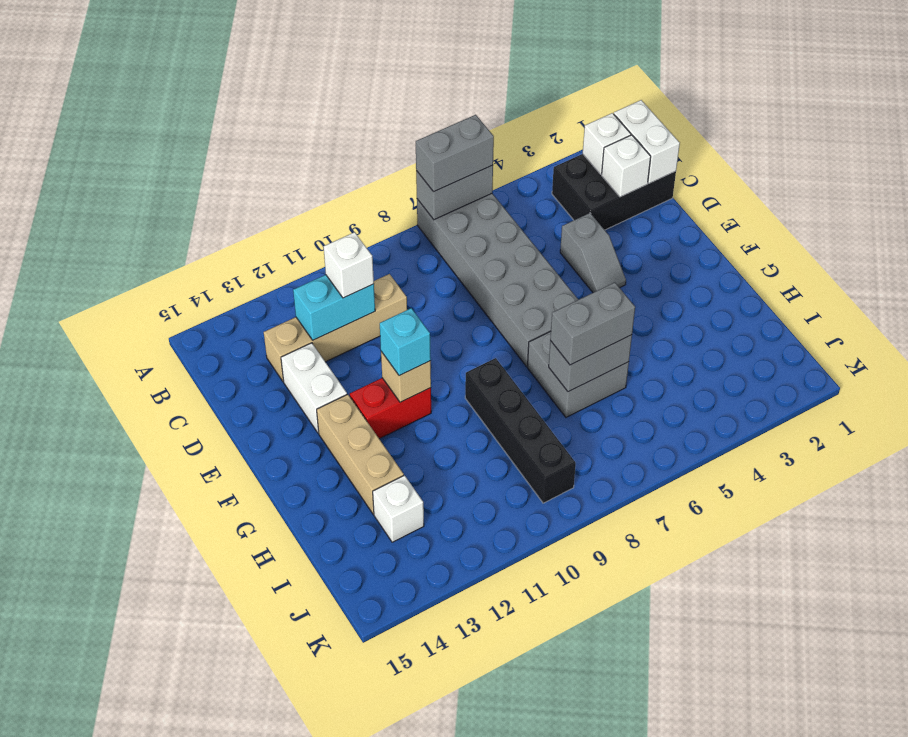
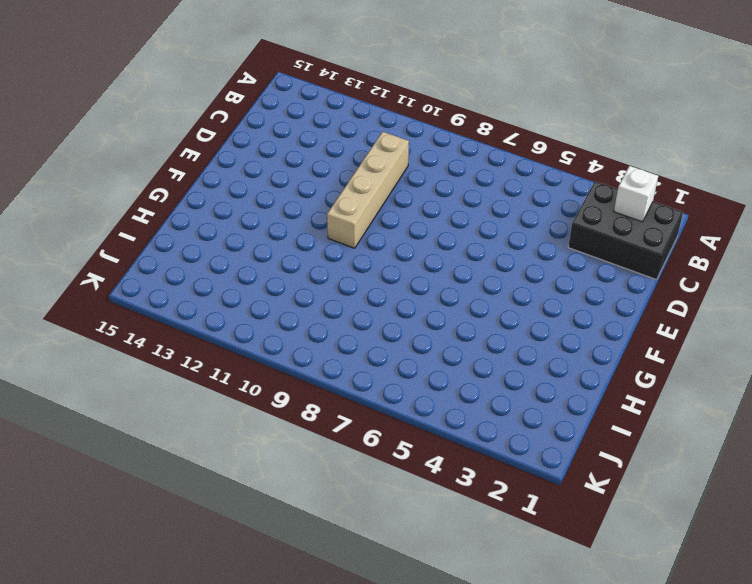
tan brick C10:F10 level 1 -> tan brick C10:C13 level 1
none -> grey brick A6:F7 level 1
none -> grey slope D4:E4 level 1 top D
none -> white brick D13:E13 level 1

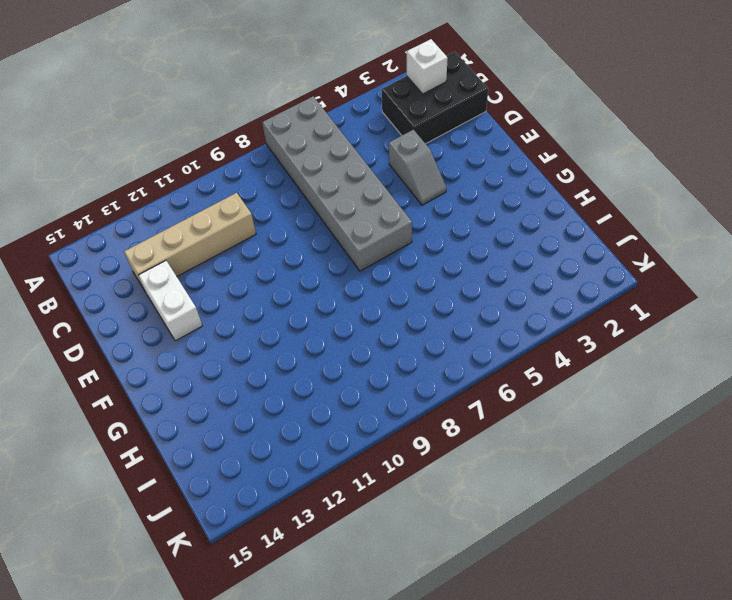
none -> red brick F11:F12 level 1
none -> tan brick F13:H13 level 1
none -> grey brick G6:H7 level 1

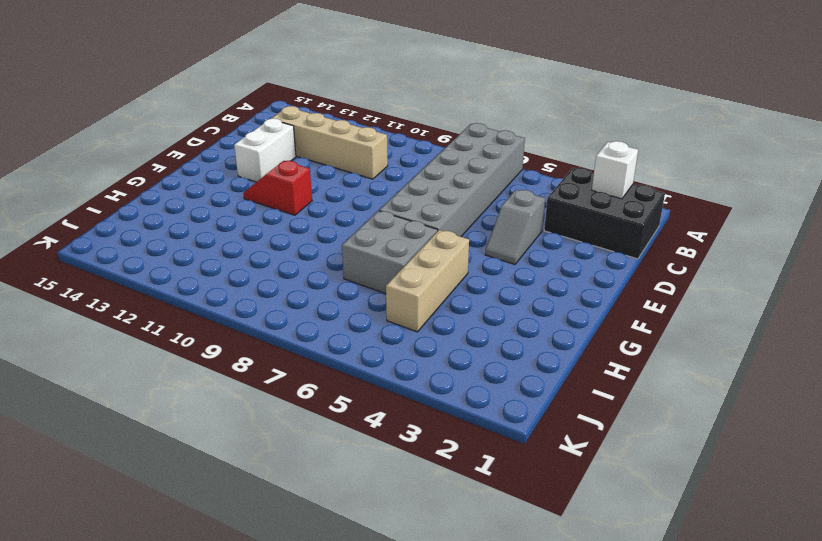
red slope F11:F12 level 1 top 11 -> red brick F11:F12 level 1
tan brick G5:I5 level 1 -> tan brick F13:H13 level 1
none -> black brick G9:J9 level 1
none -> white brick I13 level 1
none -> grey brick A6:A7 level 2

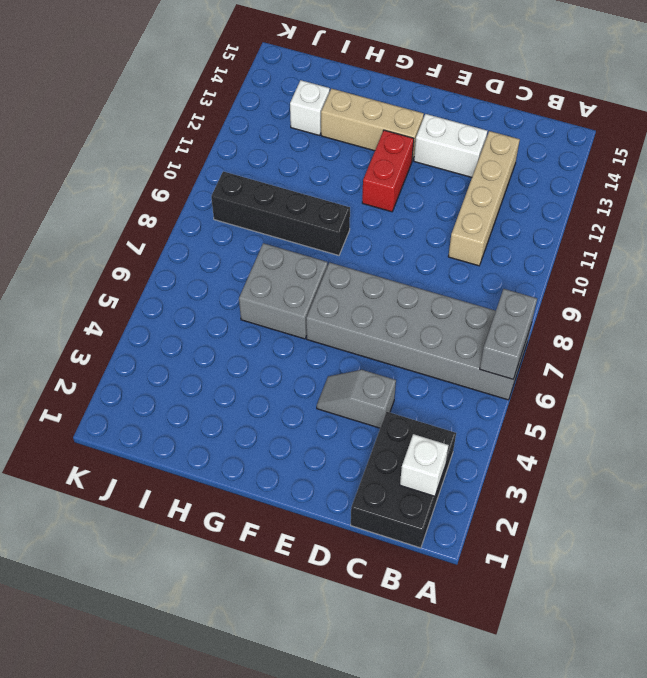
none -> white brick B1:C1 level 2
none -> white brick C2 level 2
none -> cyan brick C11:C12 level 2

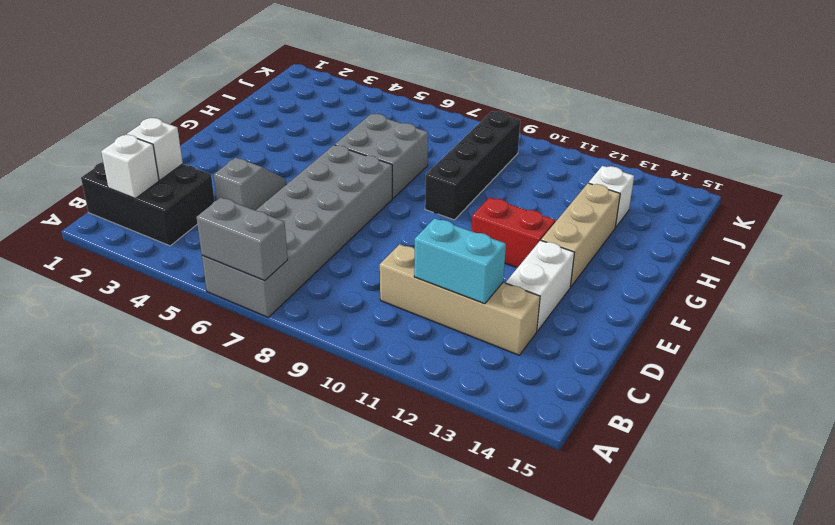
none -> white brick B1:C1 level 2
none -> tan brick F11 level 2
none -> grey brick H6:H7 level 2

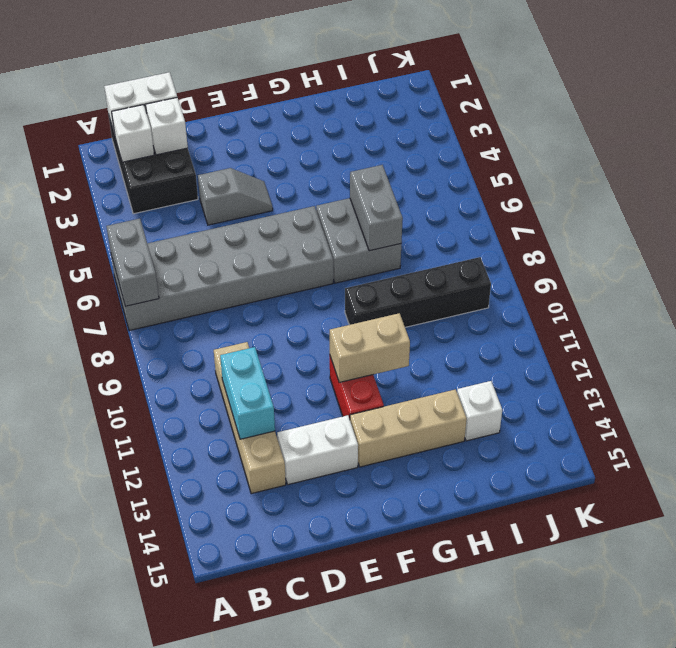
tan brick F11:G11 level 2 -> tan brick F11 level 2
none -> grey brick A6:A7 level 3
none -> white brick C11 level 3
none -> cyan brick F11 level 3

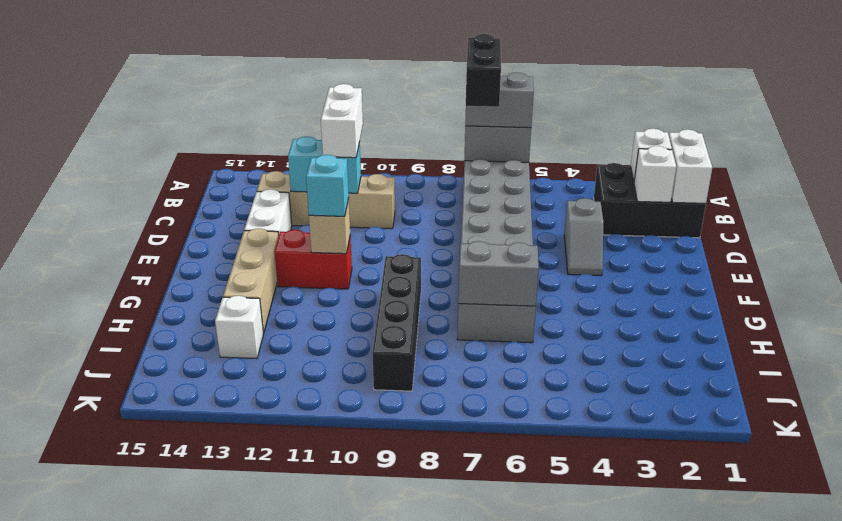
black brick A7:B7 level 4 -> none
white brick B11:C11 level 3 -> white brick C11 level 3
none -> grey brick H6:H7 level 3

